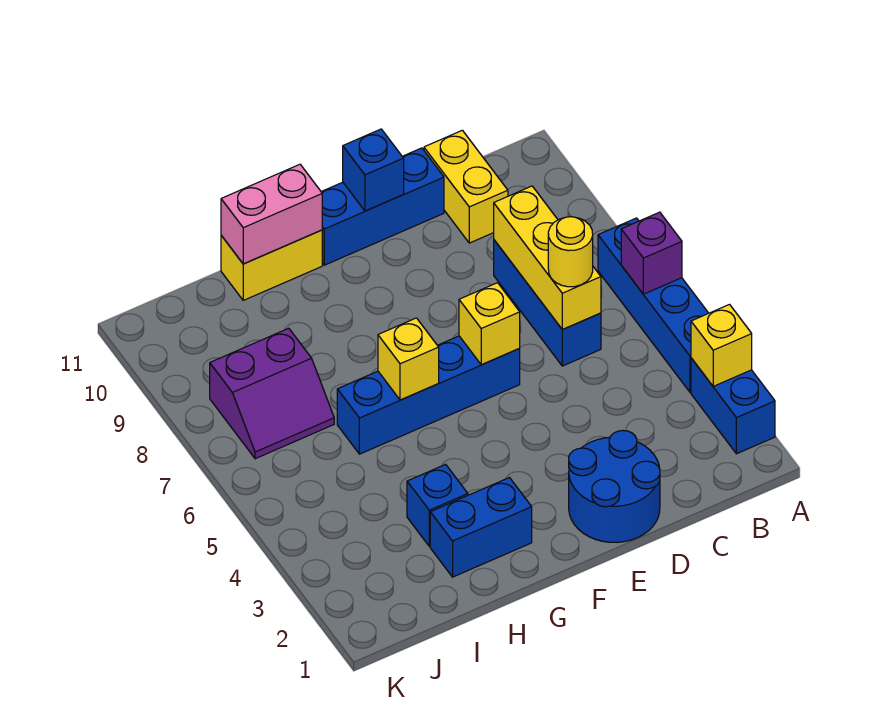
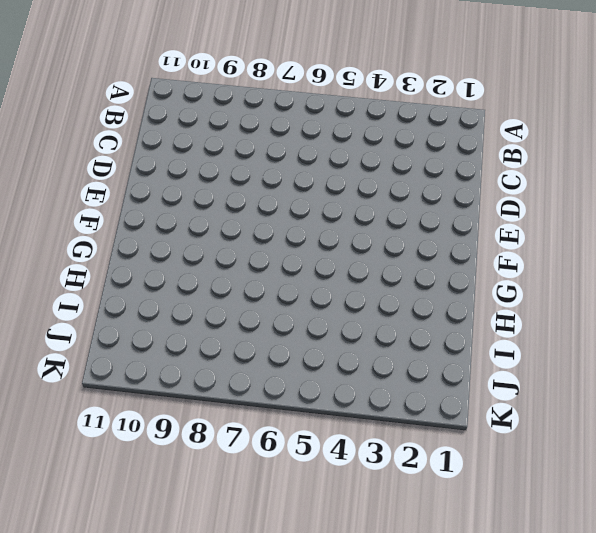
none -> blue brick A2:A3 level 1
none -> blue brick A4:A7 level 1
none -> blue brick C6:C8 level 1

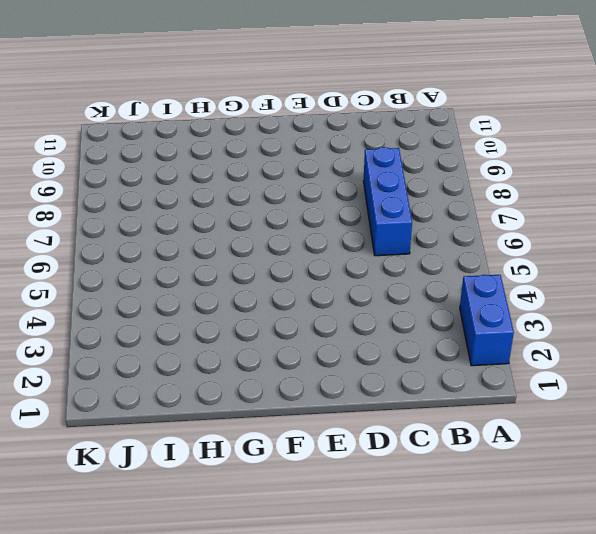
none -> blue brick A4:A7 level 1
none -> yellow brick C10:C11 level 1
none -> blue round brick D1:E2 level 1

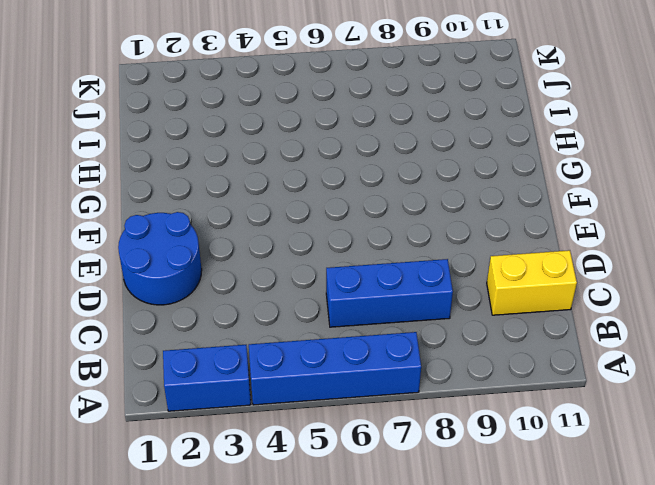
none -> blue brick D11:F11 level 1
none -> blue brick E6:H6 level 1
none -> blue brick G2:H2 level 1

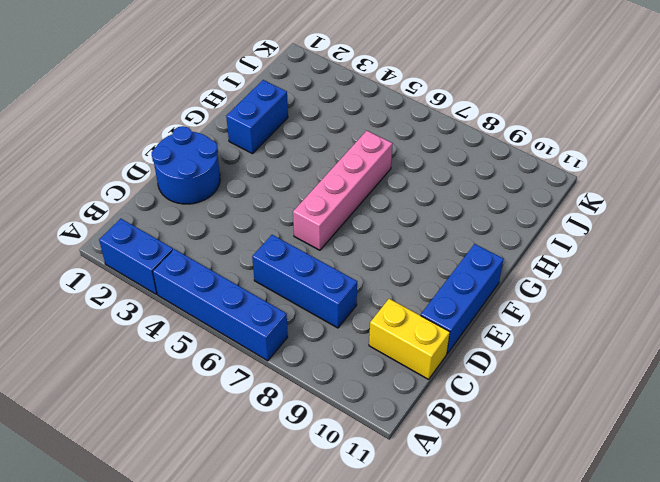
pink brick E6:H6 level 1 -> blue brick E6:H6 level 1
none -> yellow brick G11:H11 level 1
none -> blue brick H3 level 1
none -> purple slope I7:J8 level 1 top 8

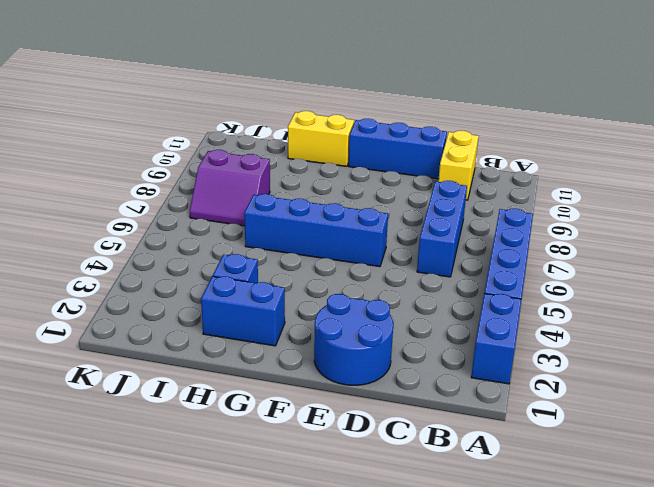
none -> yellow brick A3 level 2
none -> purple brick A6 level 2
none -> yellow brick C6:C8 level 2

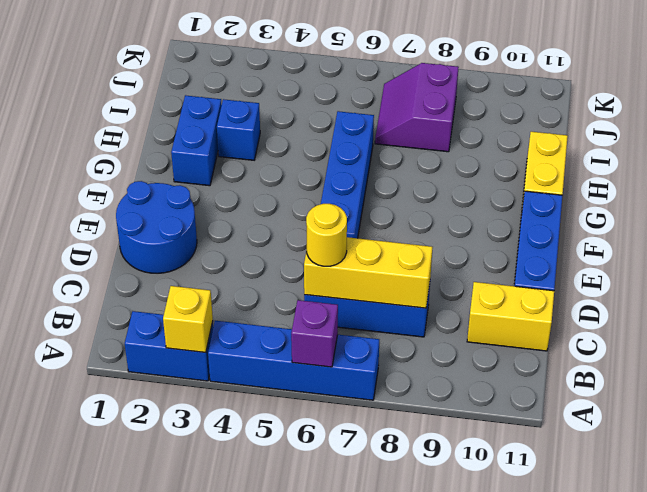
none -> yellow brick E6 level 2
none -> blue brick E11 level 2
none -> yellow brick G6 level 2

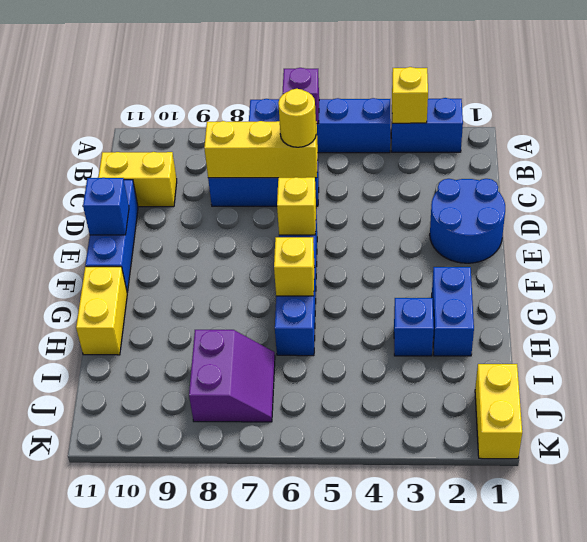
yellow brick J1:K1 level 1 -> none
none -> pink brick G11:H11 level 2

